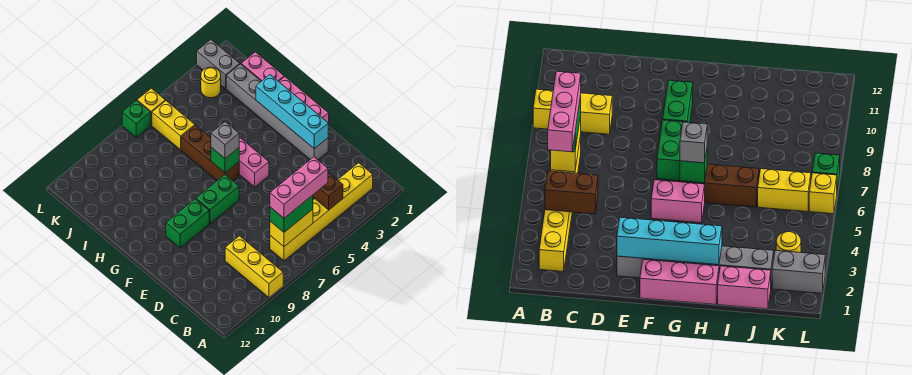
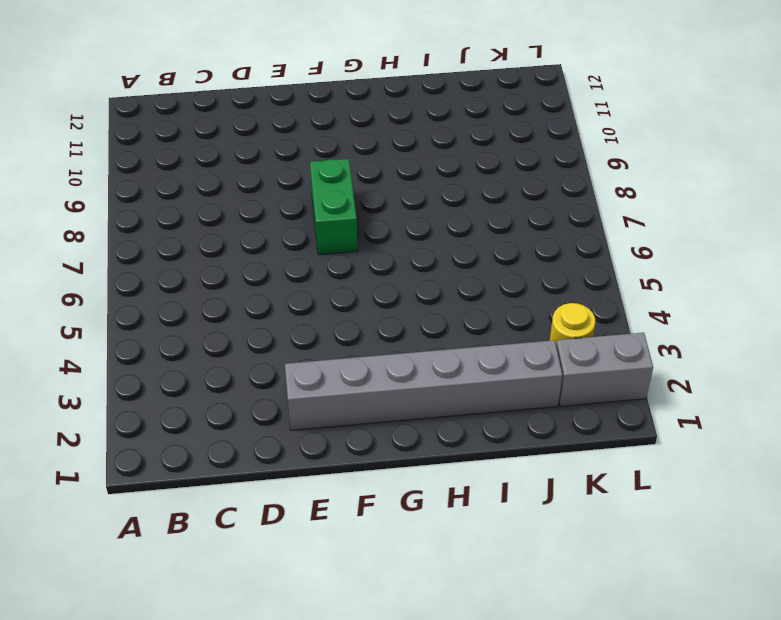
none -> yellow brick A9:C9 level 1
none -> yellow brick B2:B7 level 1
none -> pink brick F1:H1 level 1

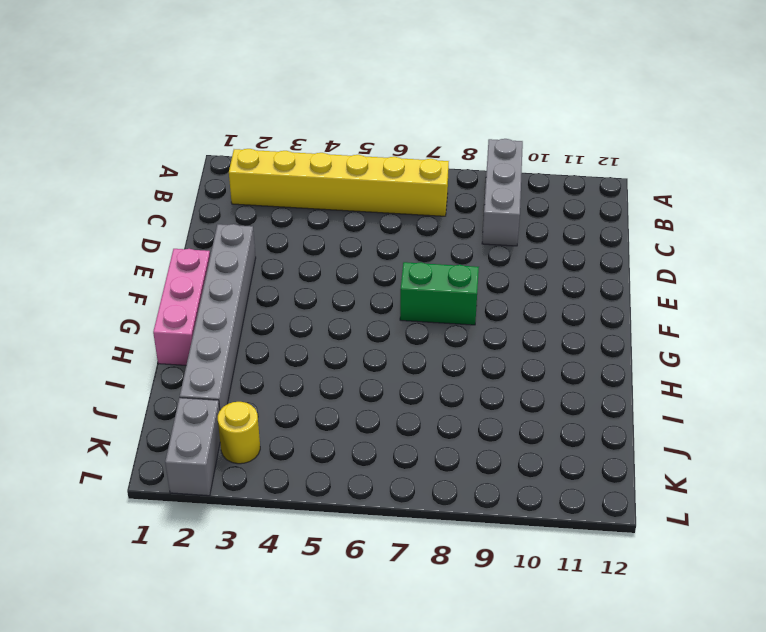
grey brick A9:C9 level 1 -> yellow brick A9:C9 level 1
none -> pink brick F5:G5 level 1
none -> green brick F9:F10 level 1
none -> brown brick G6:I6 level 1

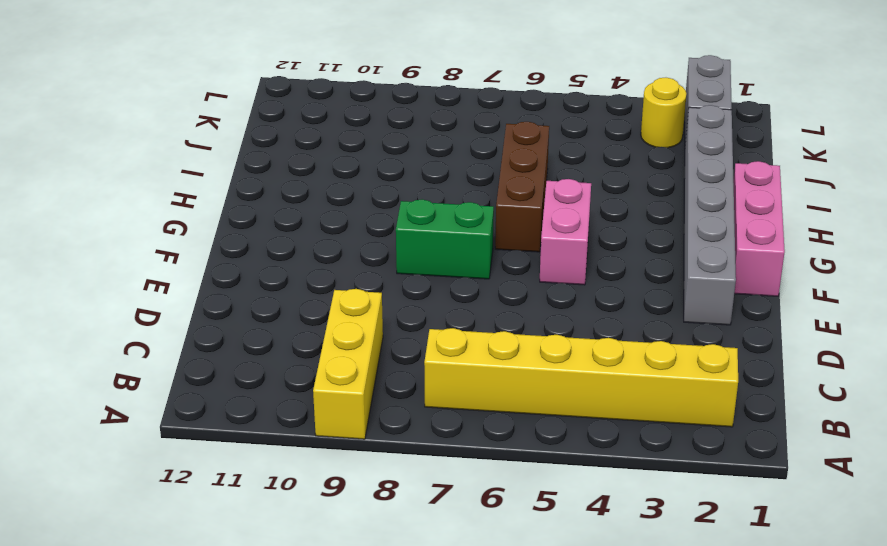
none -> green brick F9:F10 level 1
none -> pink brick I1:J1 level 1
none -> yellow brick J6:K6 level 1

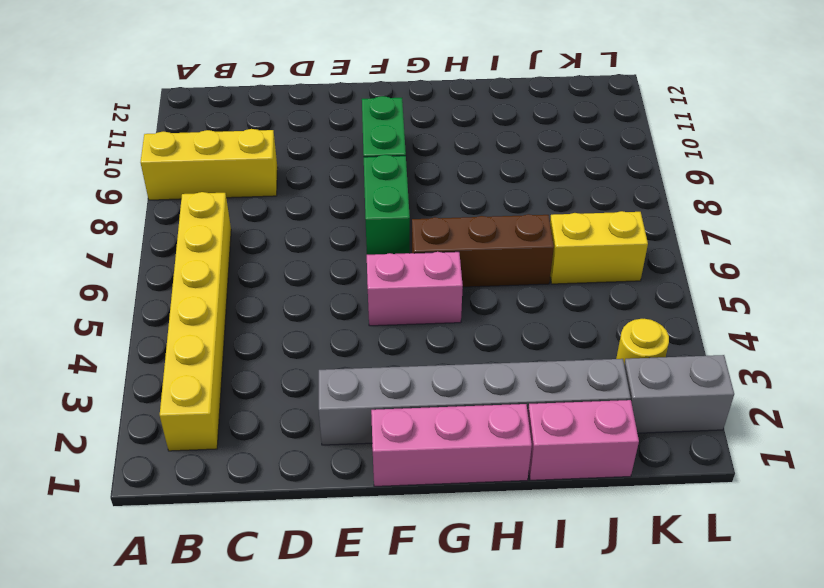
none -> yellow brick L6 level 1
none -> green brick L7 level 1
none -> brown brick B4:C4 level 2

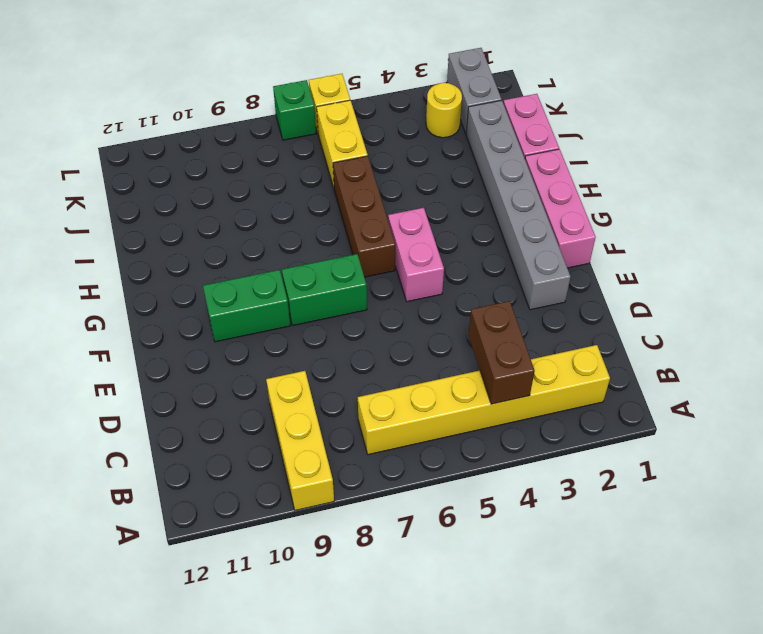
none -> yellow brick B6:B7 level 2
none -> cyan brick E2:H2 level 2
none -> green brick G6 level 2

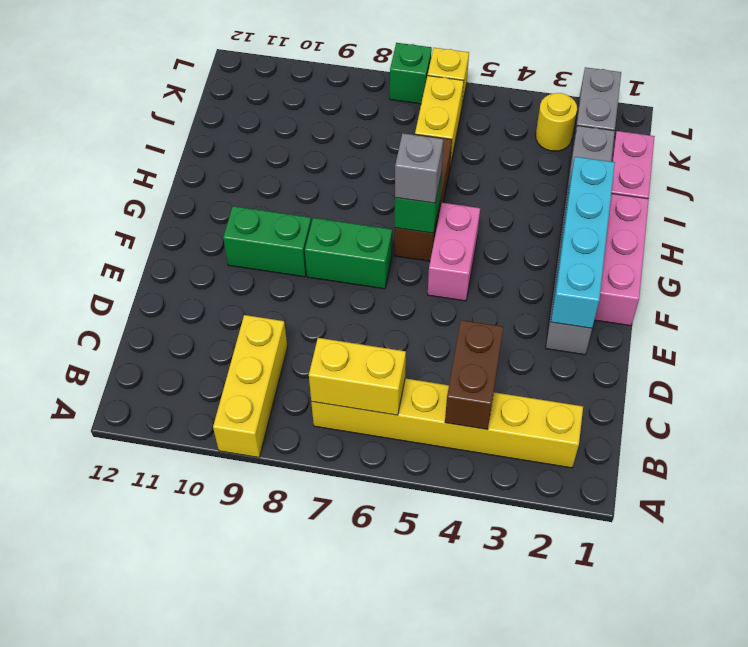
none -> green brick B6:B7 level 3
none -> pink brick B5:B7 level 4

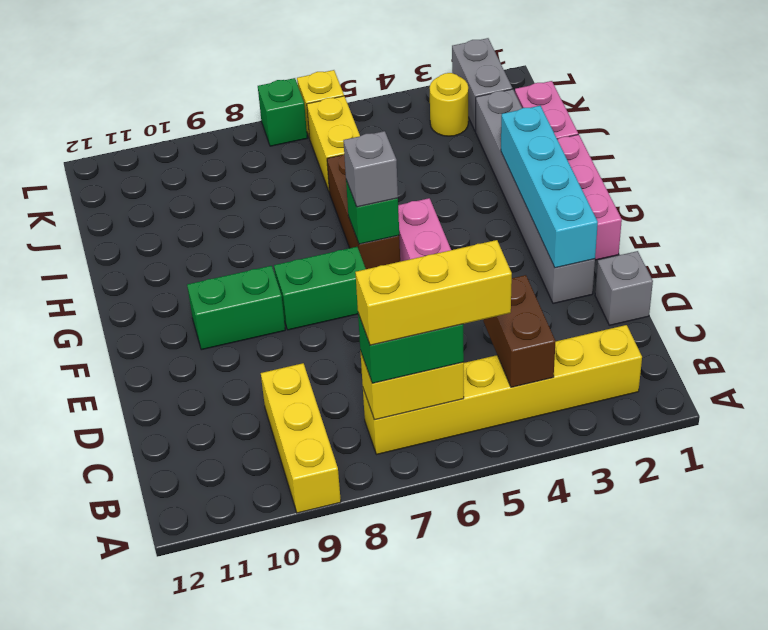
yellow brick B5:B7 level 4 -> pink brick B5:B7 level 4
grey brick D1 level 1 -> none

